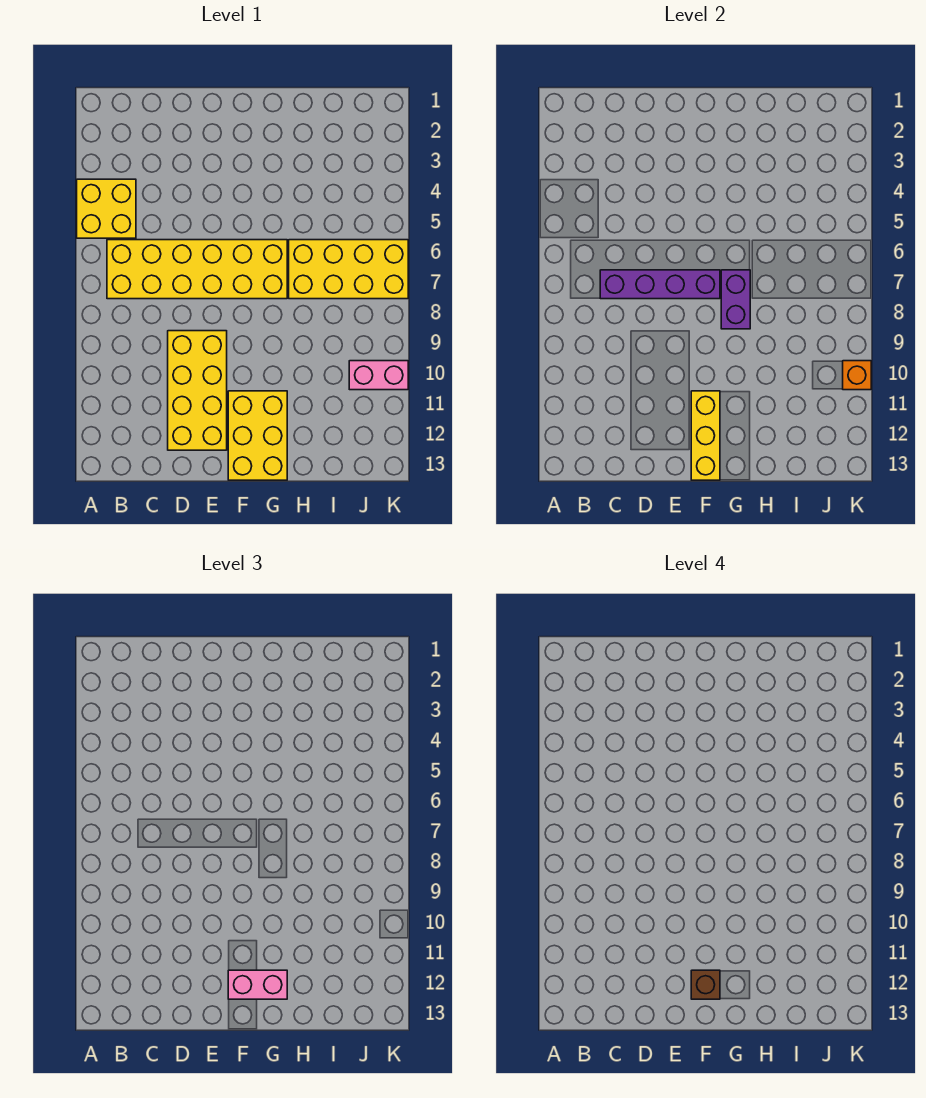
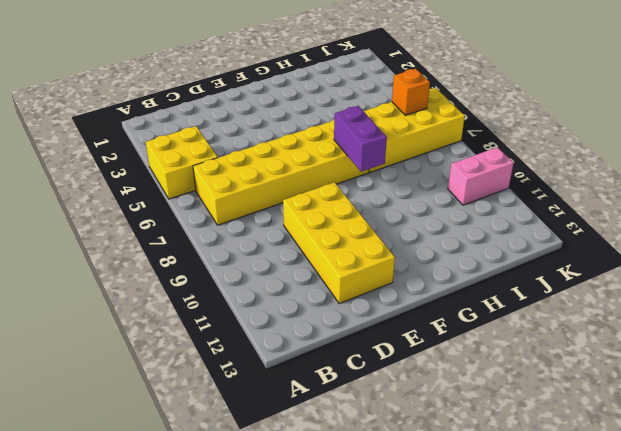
orange brick J6 level 2 -> orange brick K10 level 2
none -> yellow brick F11:G13 level 1
none -> purple brick C7:F7 level 2
none -> yellow brick F11:F13 level 2

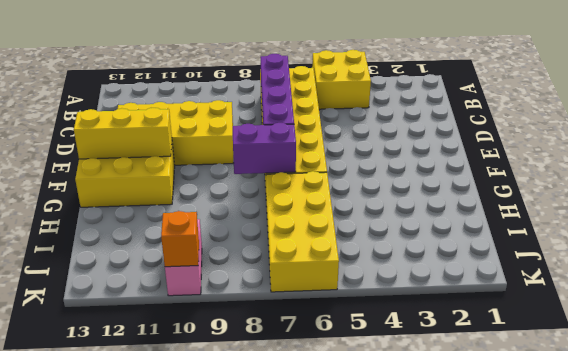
none -> pink brick F12:G12 level 3
none -> brown brick F12 level 4

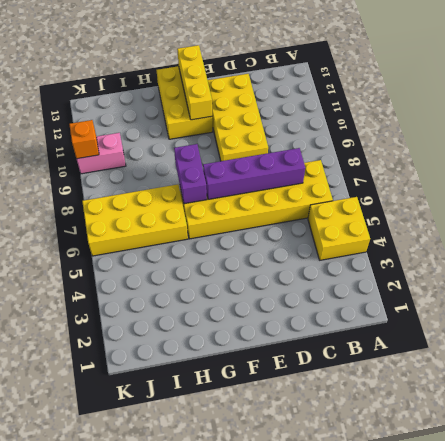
none -> pink brick F12:G12 level 3
none -> brown brick F12 level 4

